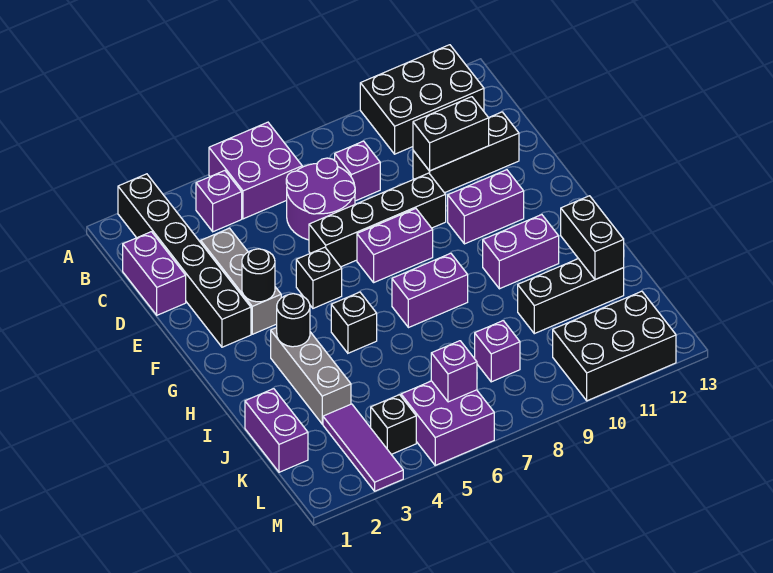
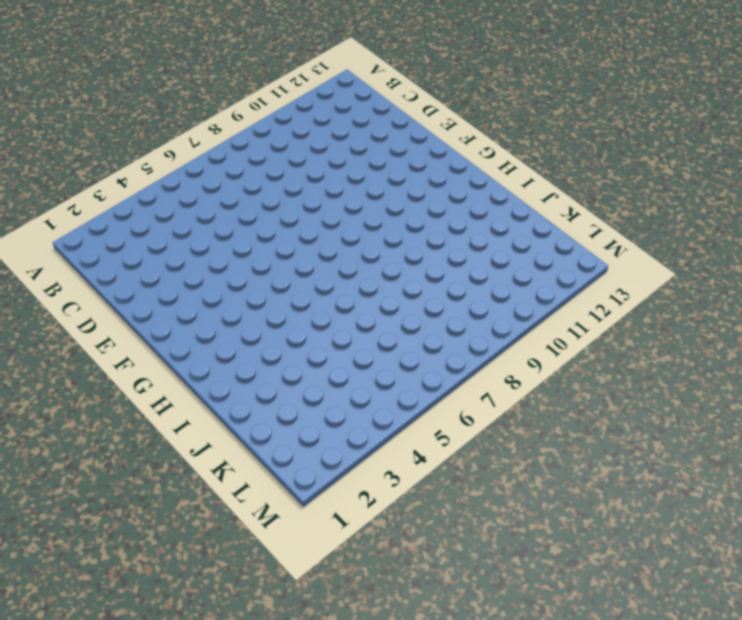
none -> black brick A2:F2 level 1
none -> purple brick A5:B6 level 1
none -> black brick A10:B12 level 1

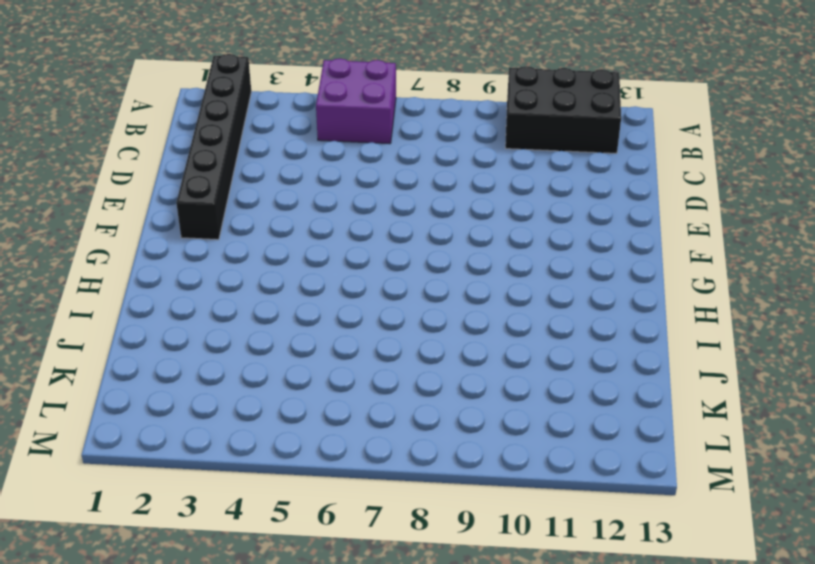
none -> purple brick B4 level 1
none -> purple brick C1:D1 level 1
none -> purple round brick C6:D7 level 1

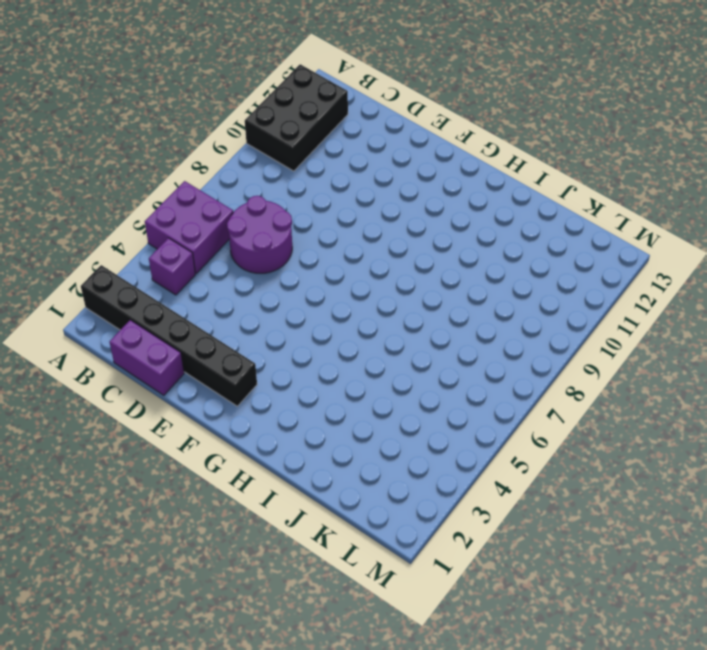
none -> purple brick C8 level 1
none -> grey brick D3:F3 level 1
none -> black brick D10:D12 level 1

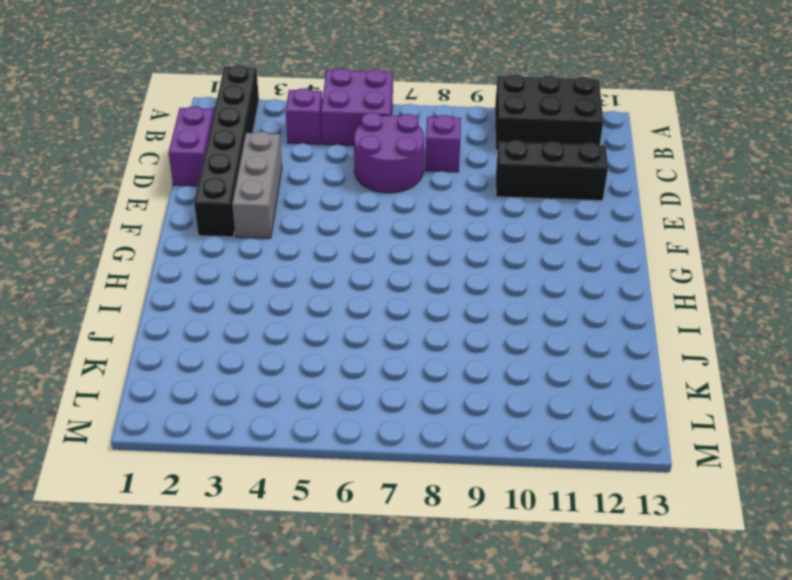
none -> black brick E6:E9 level 1
none -> black brick F5 level 1
none -> purple brick F7:F8 level 1

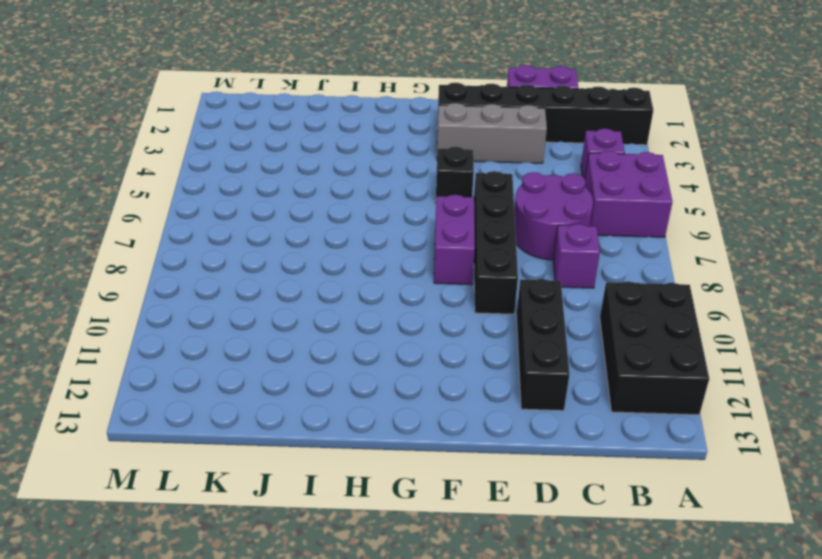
none -> purple brick F10:F11 level 1
none -> grey brick H3:J3 level 1
none -> black brick H5 level 1

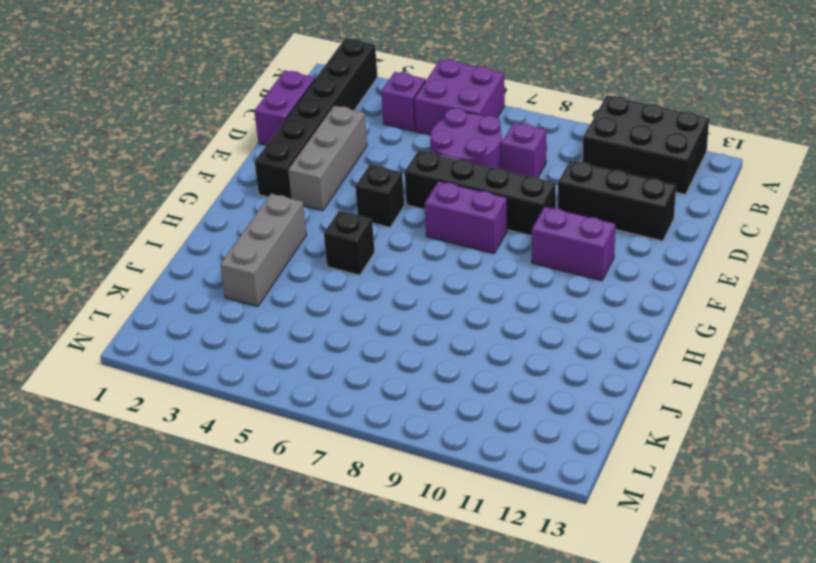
none -> purple brick H7:H8 level 1
none -> purple brick H10:H11 level 1
none -> purple brick J1:K1 level 1

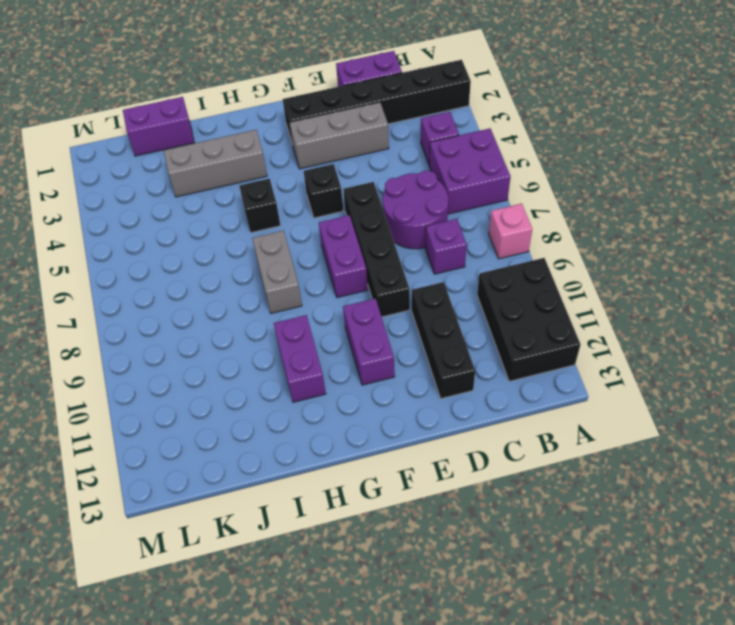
pink brick A8 level 1 -> none
grey brick H7:H8 level 1 -> purple brick H7:H8 level 1
none -> black brick J10:J12 level 1
none -> purple tile K3:M3 level 1
none -> purple brick K8 level 1

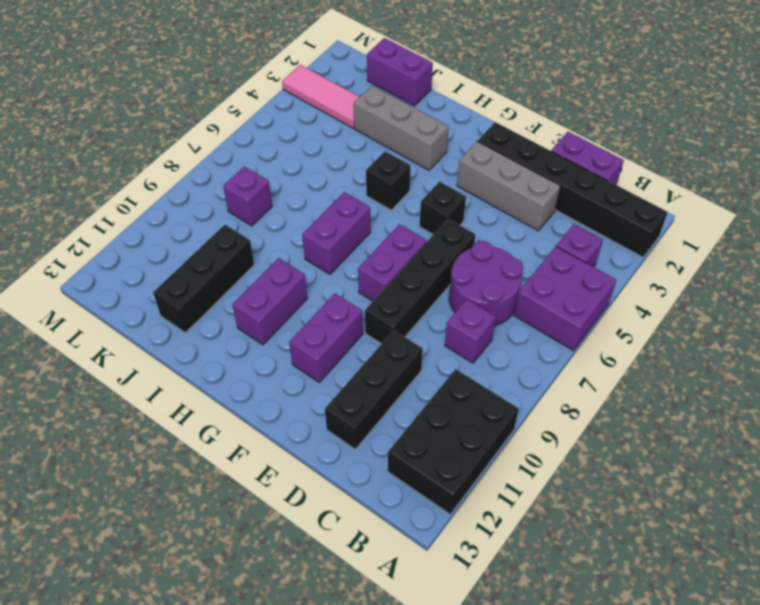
pink tile K3:M3 level 1 -> purple tile K3:M3 level 1
none -> black brick L4 level 1
none -> purple brick L5:M6 level 1
none -> black brick L10:M12 level 1

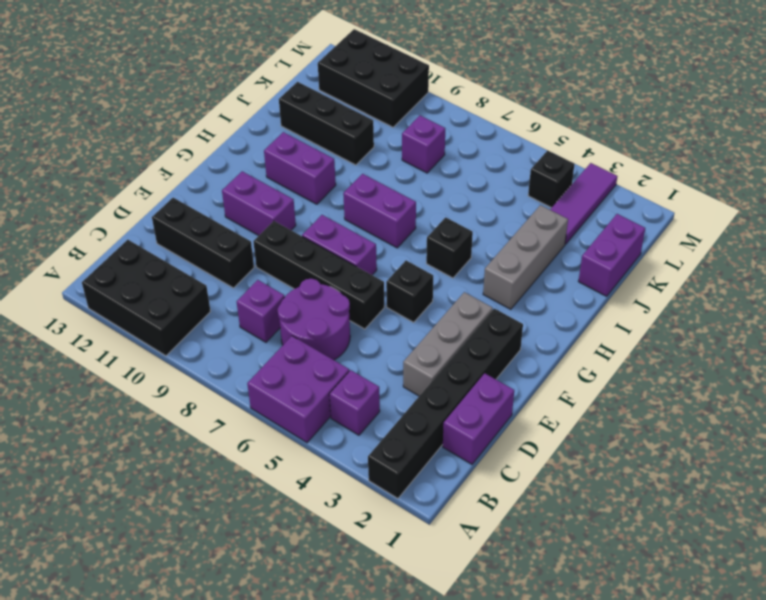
none -> purple brick L5:M6 level 1
none -> black brick D10:D11 level 2
none -> black round brick F3 level 2

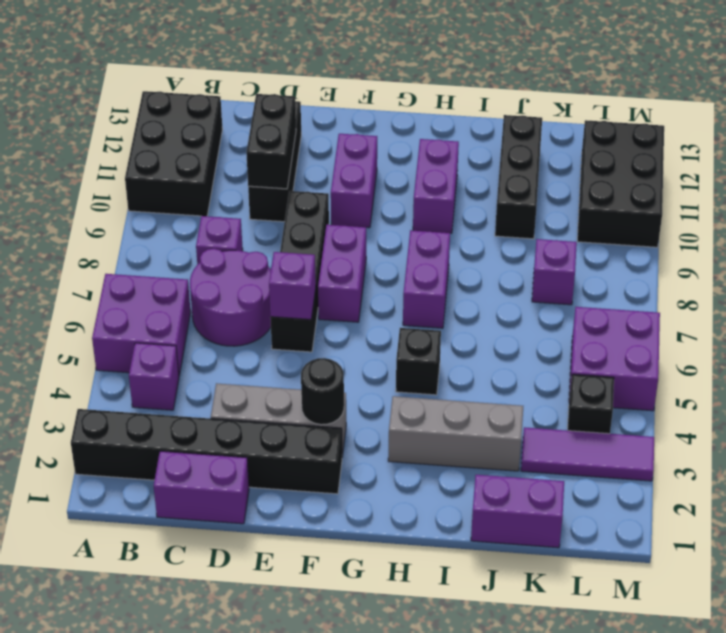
purple brick E6 level 2 -> purple brick L6 level 2
none -> black brick F5 level 1
none -> black round brick H3 level 2
none -> black brick I12:J12 level 2

